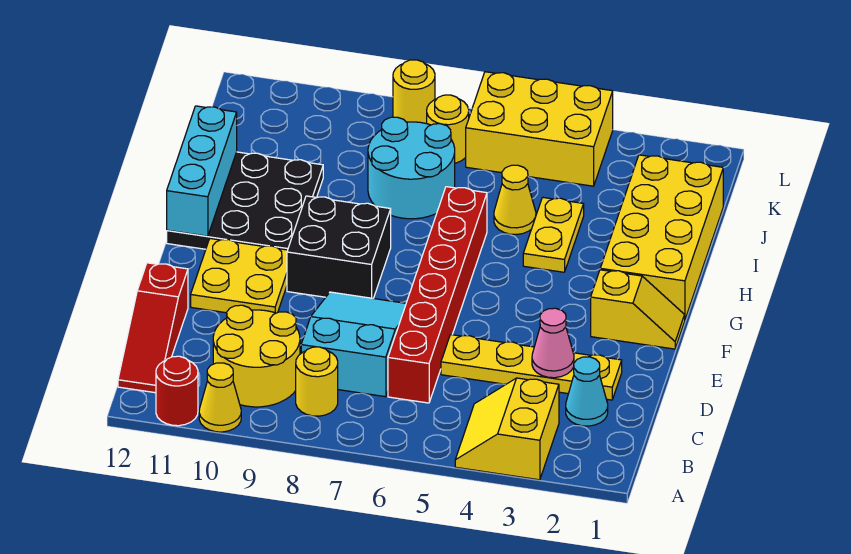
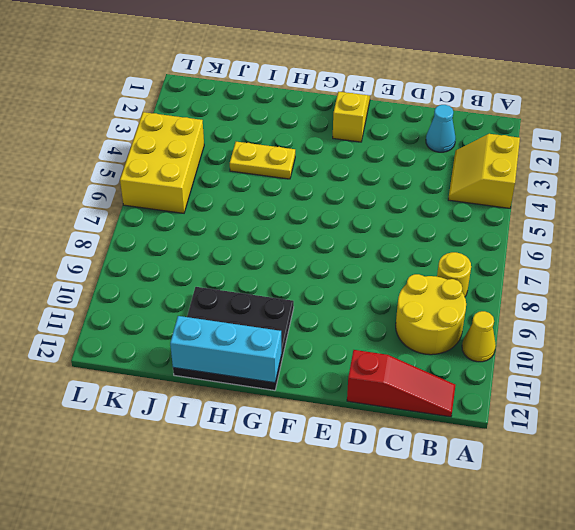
yellow slope A3:B4 level 1 top A -> yellow slope A3:B4 level 1 top 3
none -> red round brick A11 level 1
none -> red brick C6:H6 level 1
none -> cyan slope C7:E8 level 1 top C

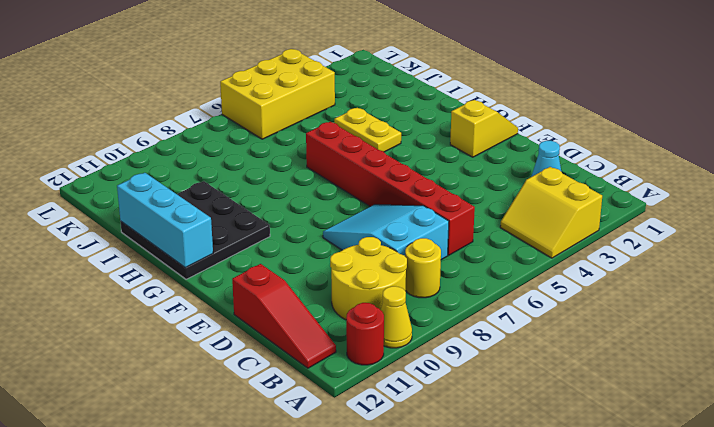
none -> yellow plate D2:D5 level 1
none -> yellow plate E10:F11 level 1
none -> black brick F8:G9 level 1

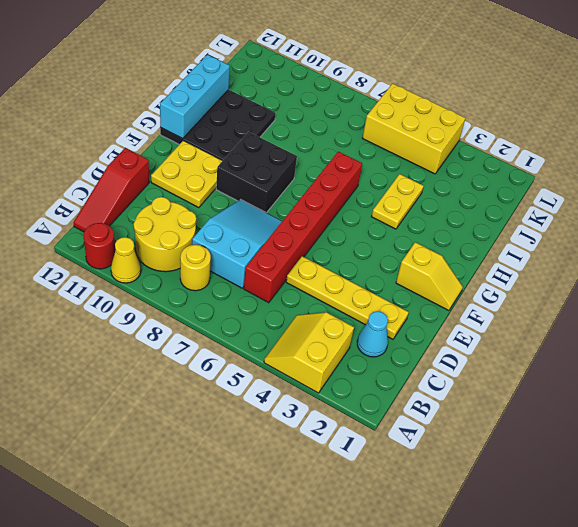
none -> yellow brick G1:J2 level 1
none -> yellow cone I5 level 1
none -> cyan round brick I7:J8 level 1

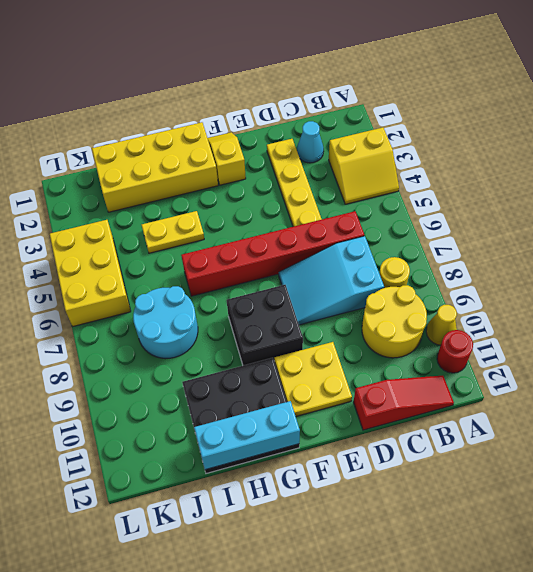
none -> yellow cone I5 level 1
none -> yellow round brick K7 level 1
none -> yellow round brick L8 level 1

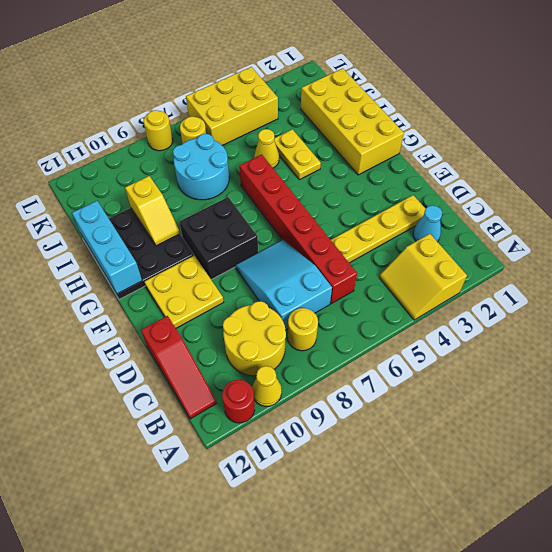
yellow slope H10:I10 level 2 top I -> yellow slope F1:F2 level 1 top 2
none -> pink cone D3 level 2

